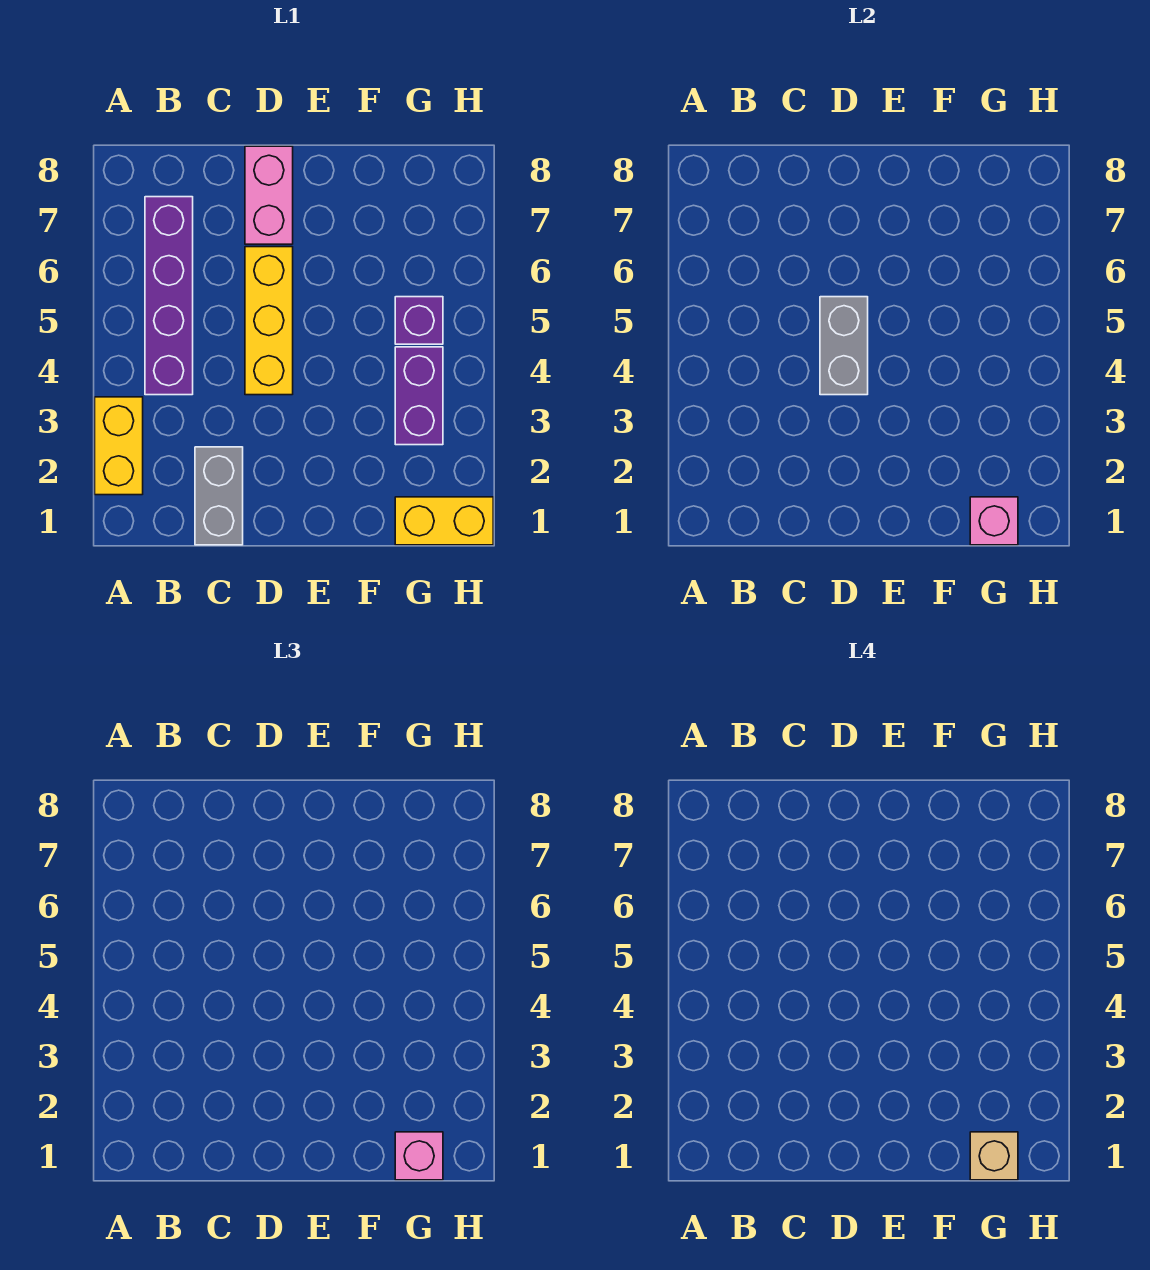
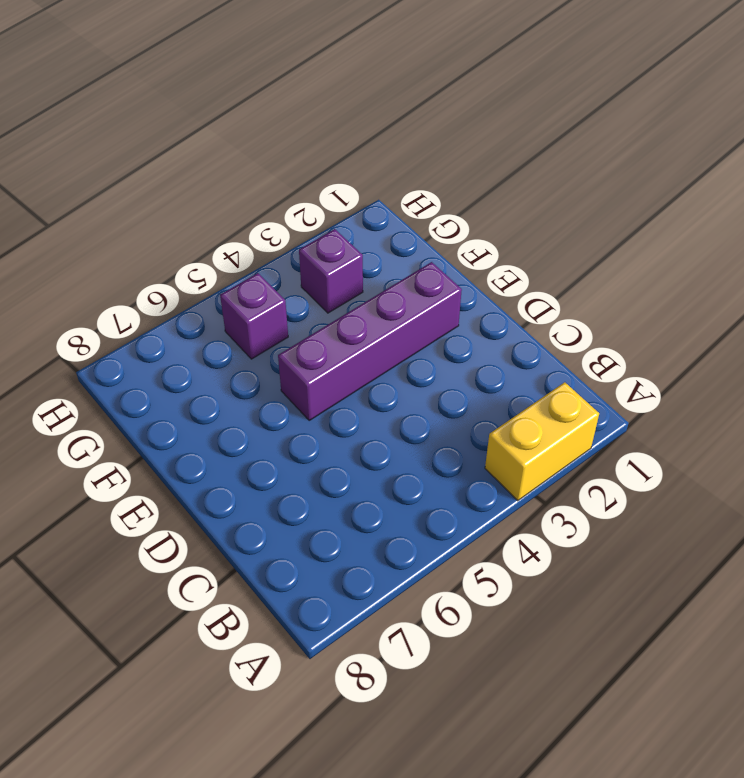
purple brick E2:E5 level 1 -> purple brick B4:B7 level 1
purple brick G3 level 1 -> purple brick G3:G4 level 1
none -> grey brick C1:C2 level 1
none -> yellow brick D4:D6 level 1
none -> pink brick D7:D8 level 1

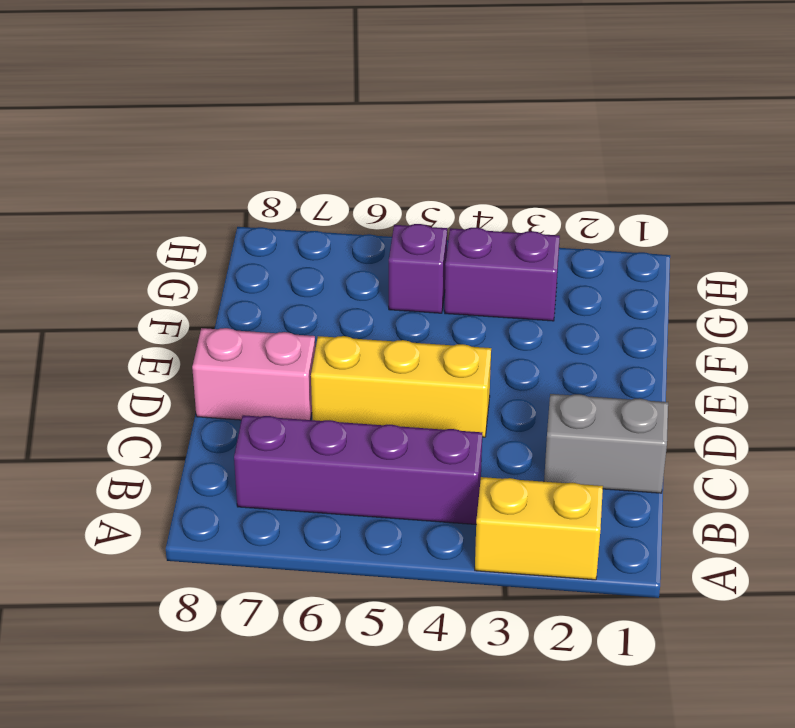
none -> yellow brick G1:H1 level 1
none -> grey brick D4:D5 level 2
none -> pink brick G1 level 2

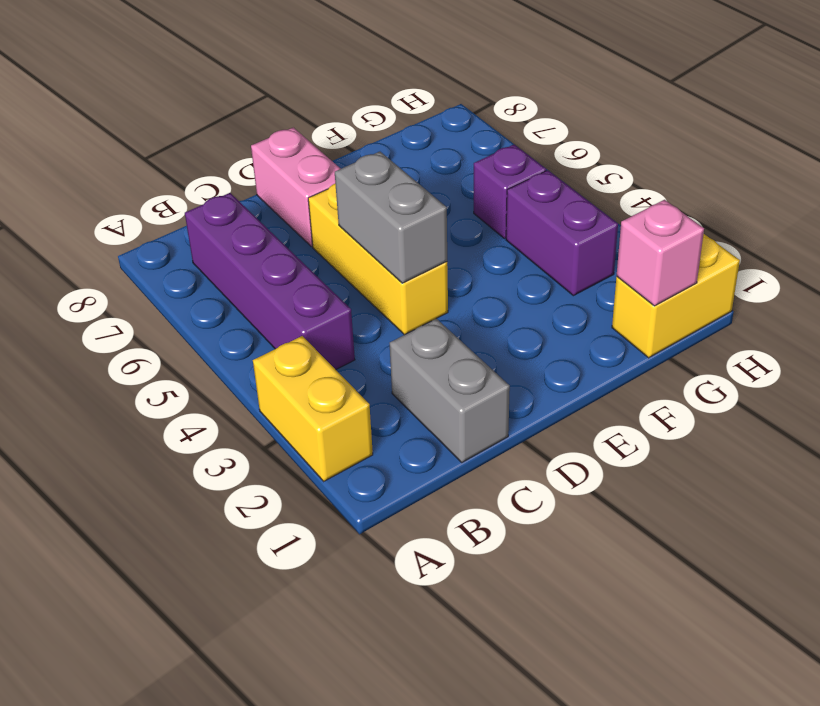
none -> pink brick G1 level 3
none -> tan brick G1 level 4

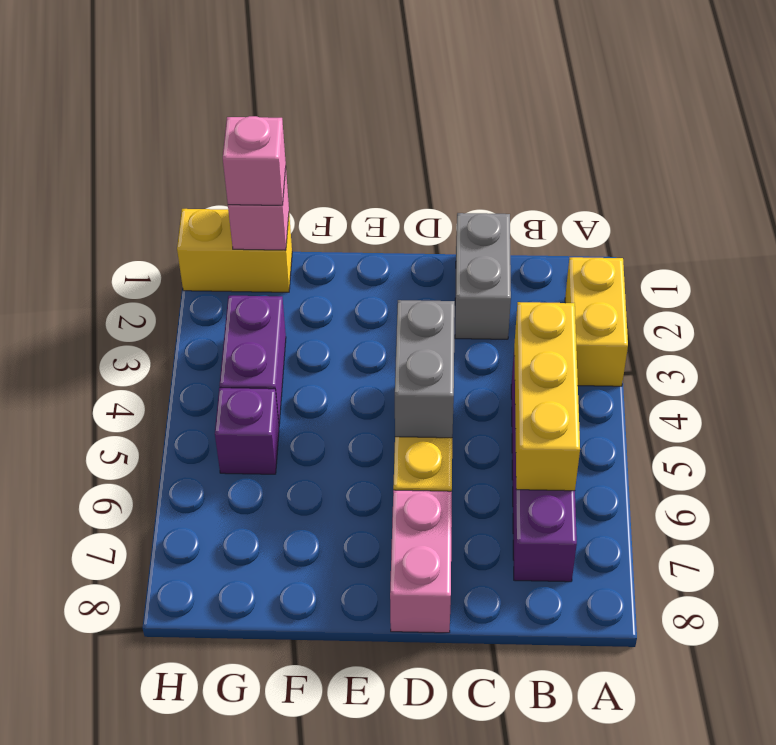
yellow brick B4:B6 level 2 -> none
none -> tan brick G1 level 4

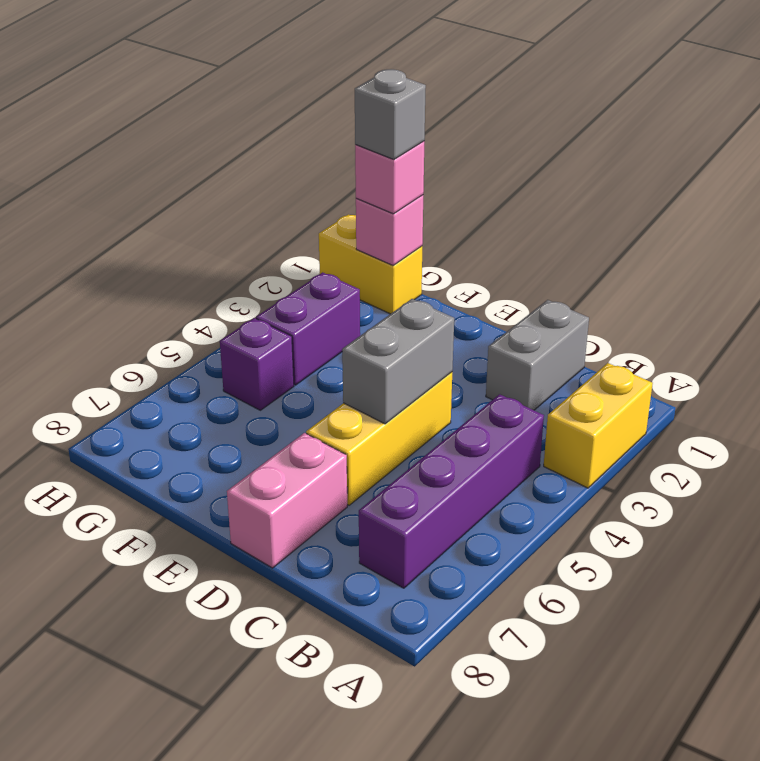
grey brick G1 level 4 -> tan brick G1 level 4

